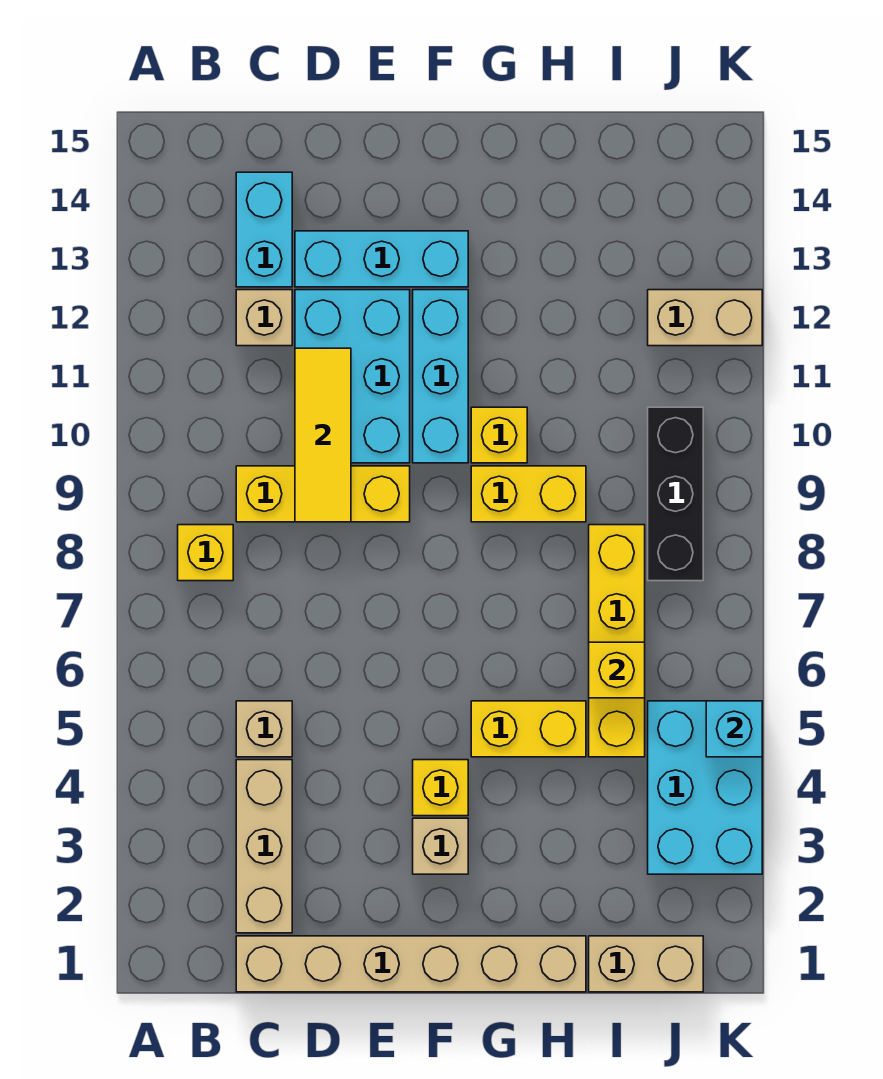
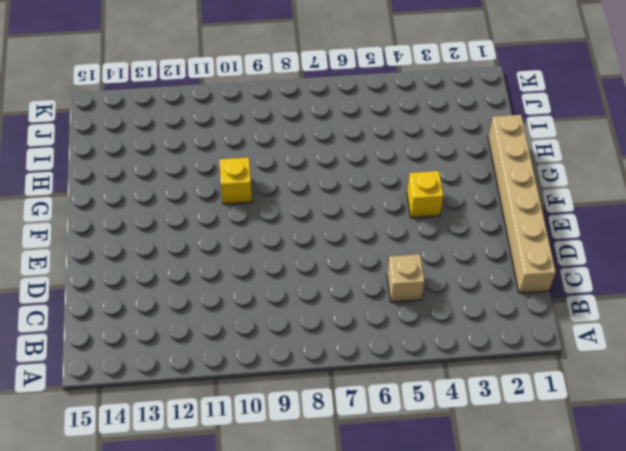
none -> yellow brick B8 level 1
none -> tan brick C2:C4 level 1
none -> yellow brick C9:E9 level 1

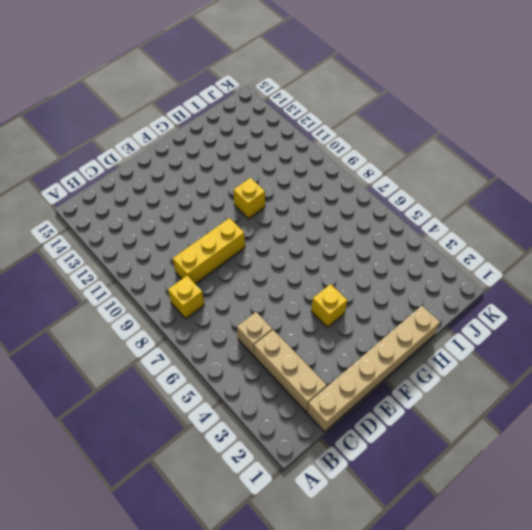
none -> tan brick C12 level 1
none -> cyan brick C13:C14 level 1
none -> cyan brick D10:E12 level 1

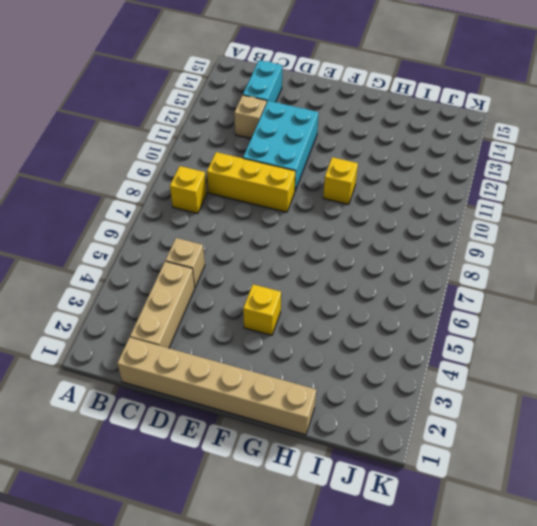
none -> cyan brick D13:F13 level 1
none -> tan brick F3 level 1
none -> cyan brick F10:F12 level 1

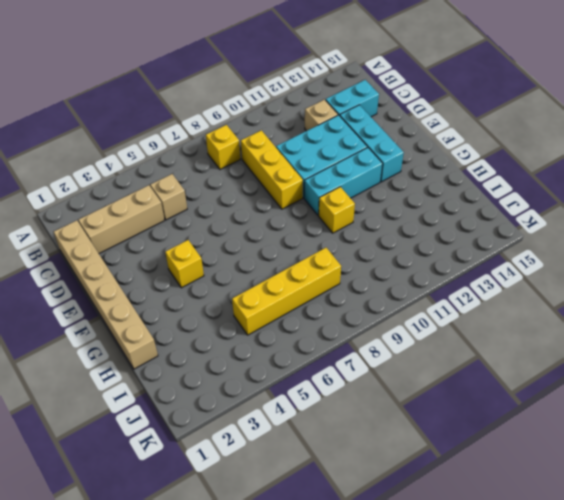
none -> tan brick F3 level 1
none -> yellow brick G5:H5 level 1
none -> yellow brick G9:H9 level 1

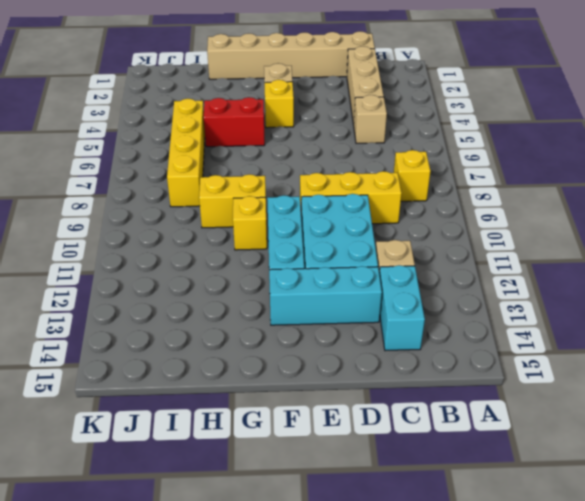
red brick G5:H5 level 1 -> yellow brick G5:H5 level 1
none -> tan brick I1:J1 level 1
none -> cyan brick J3:K5 level 1
none -> black brick J8:J10 level 1

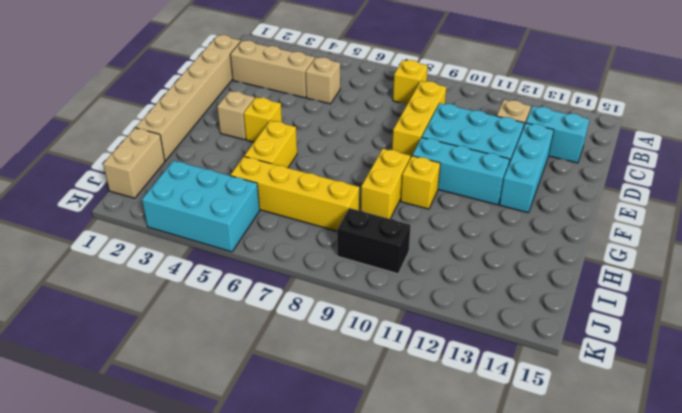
black brick J9:J10 level 1 -> black brick J8:J10 level 1
none -> tan brick J12:K12 level 1
none -> yellow tile D9:D11 level 2
none -> yellow brick I6 level 2

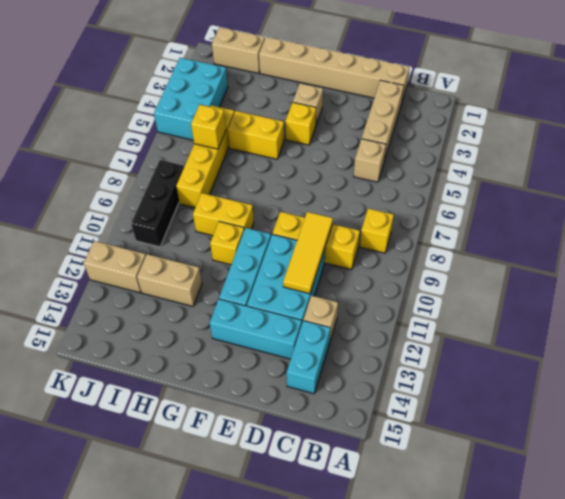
tan brick H12:I12 level 1 -> none
none -> cyan brick K5 level 2

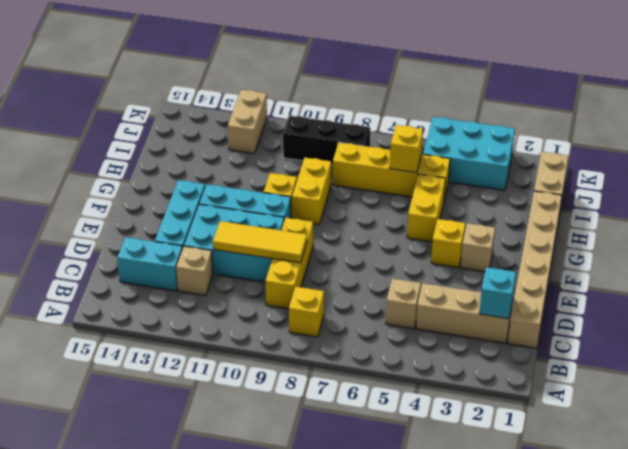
cyan brick C2 level 2 -> cyan brick K5 level 2

